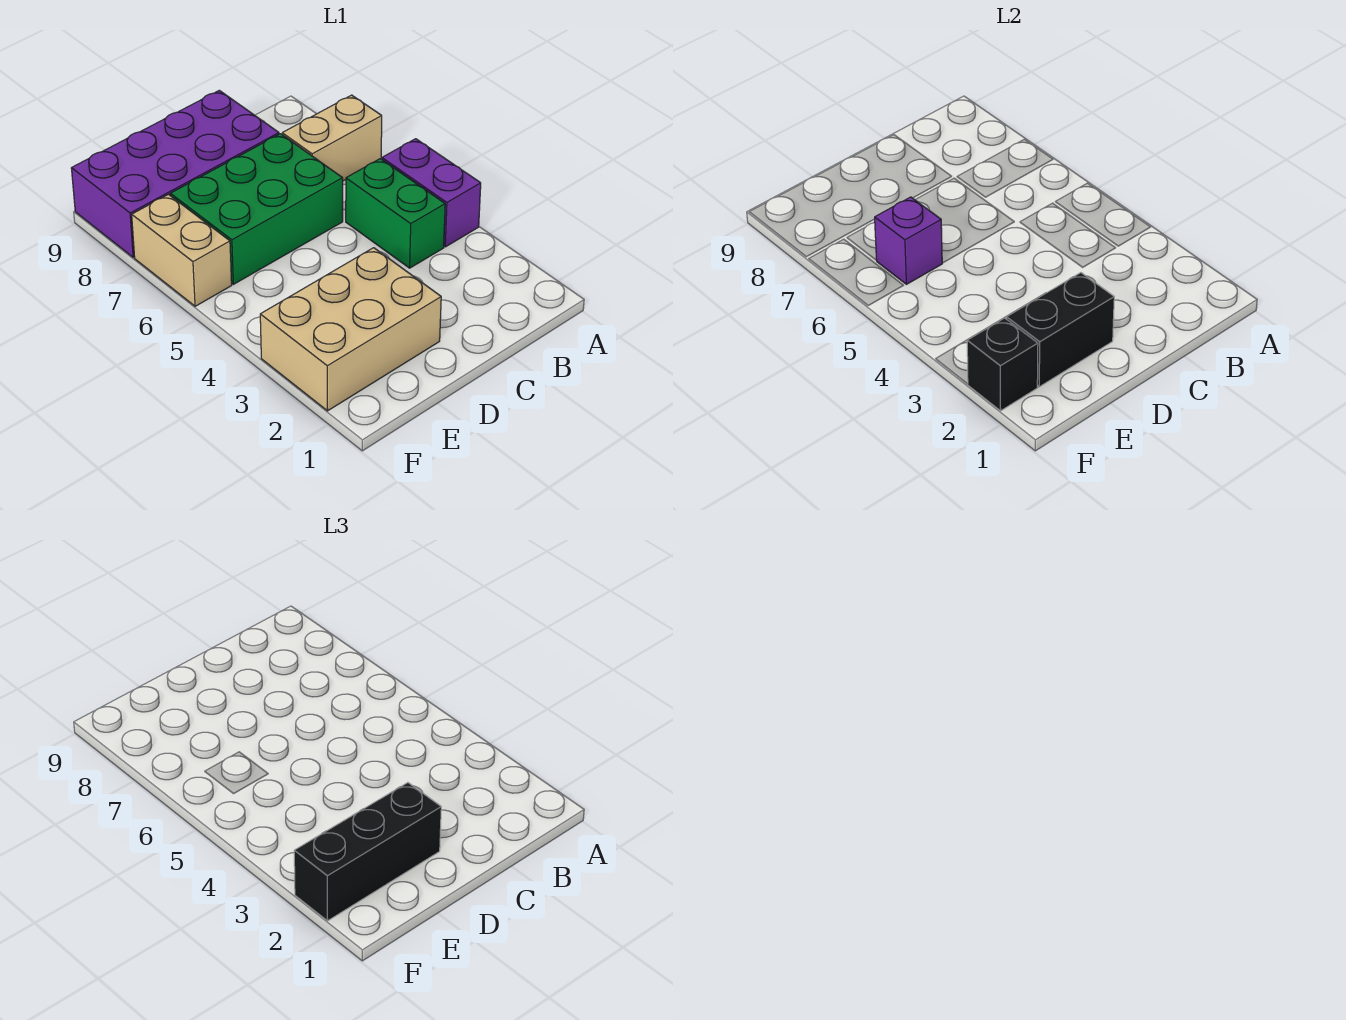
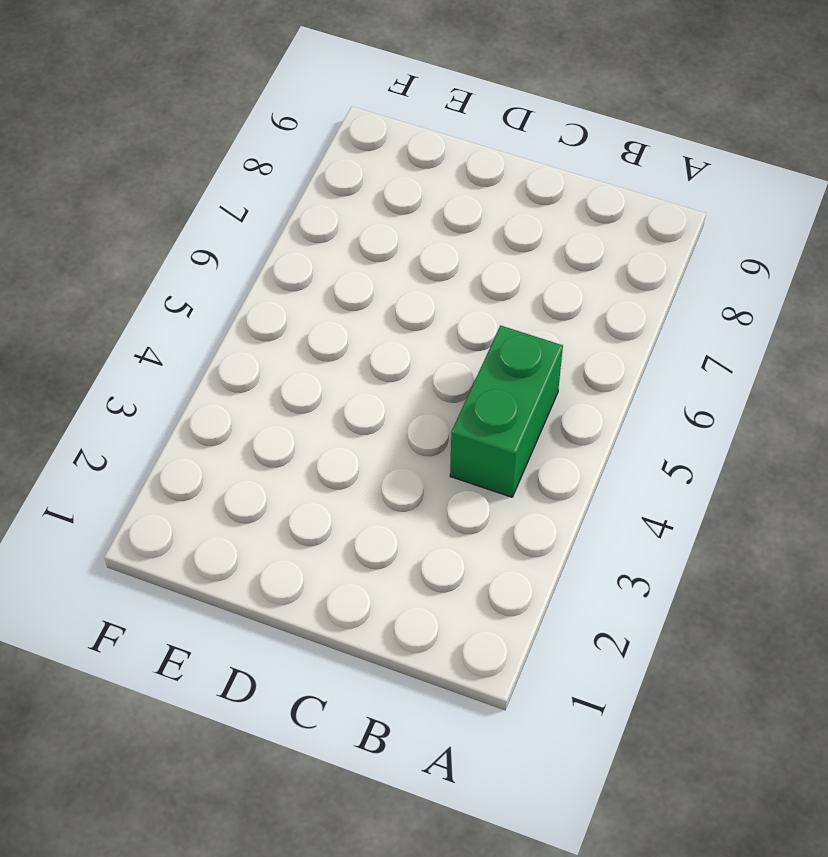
none -> purple brick A4:A5 level 1
none -> tan brick A7:B7 level 1

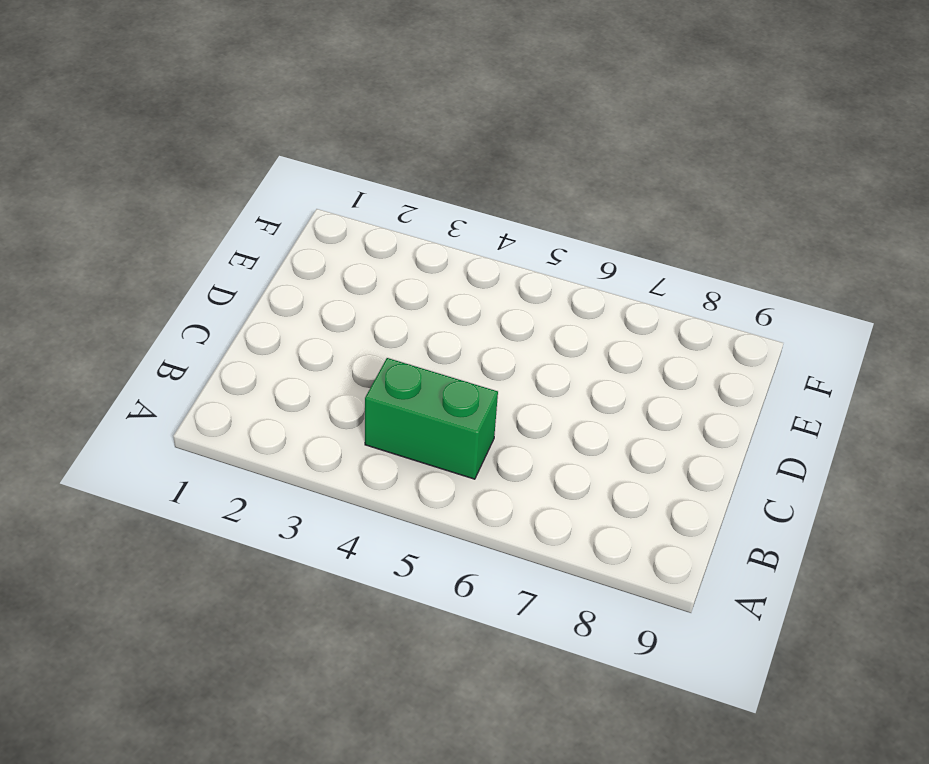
none -> purple brick A4:A5 level 1
none -> tan brick A7:B7 level 1

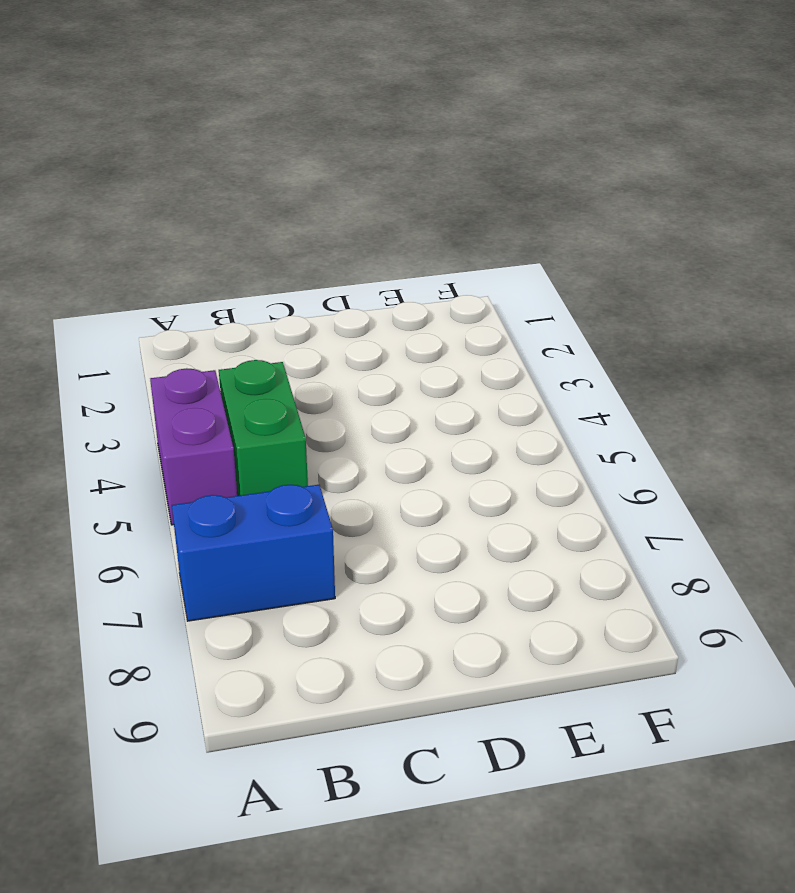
blue brick A7:B7 level 1 -> tan brick A7:B7 level 1
none -> green brick C6:E7 level 1
none -> purple brick C8:F9 level 1

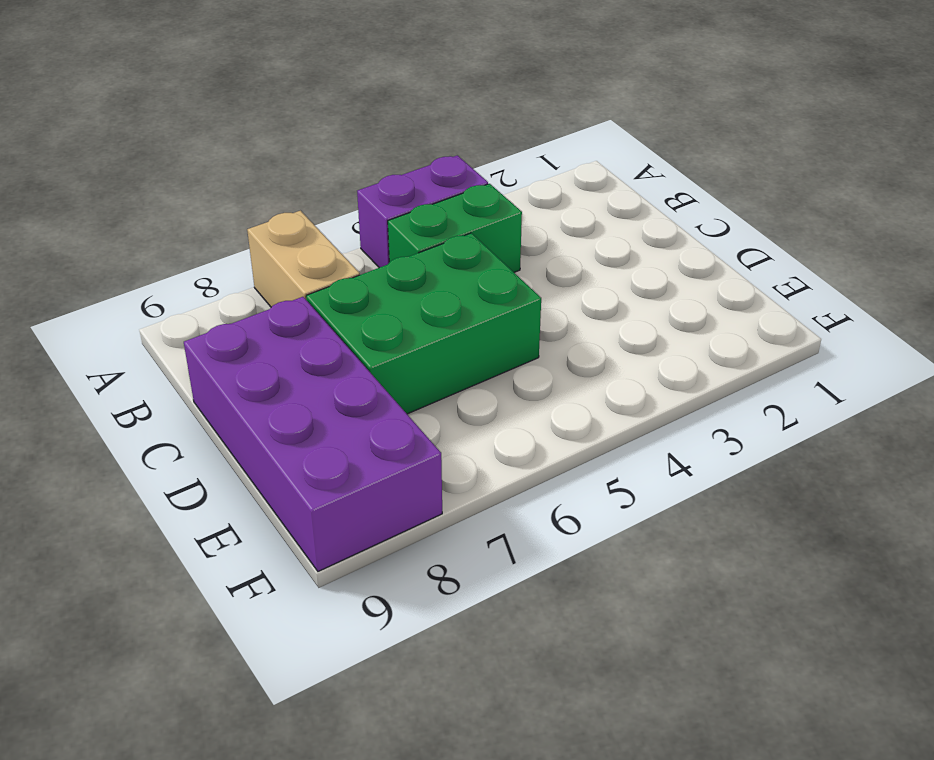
green brick C5:D7 level 1 -> green brick C6:E7 level 1
none -> tan brick D2:F3 level 1
none -> tan brick F6:F7 level 1

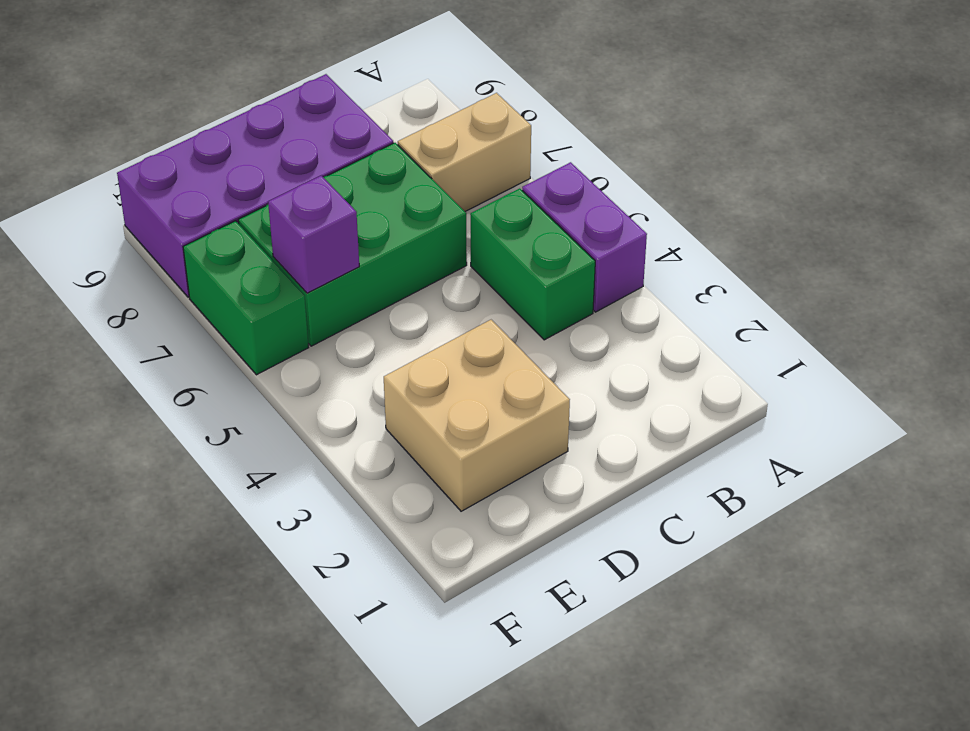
tan brick D2:E3 level 1 -> tan brick D2:F3 level 1
green brick F6:F7 level 1 -> tan brick F6:F7 level 1
none -> black brick D2:E2 level 2
none -> black brick F2 level 2

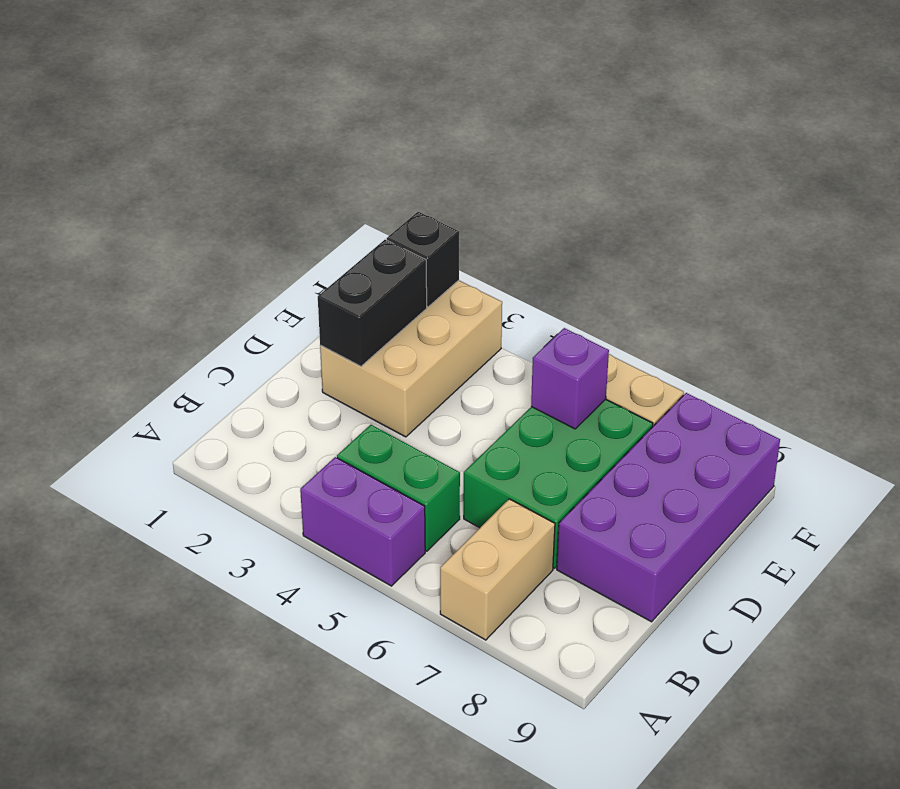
none -> black brick D2:F2 level 3

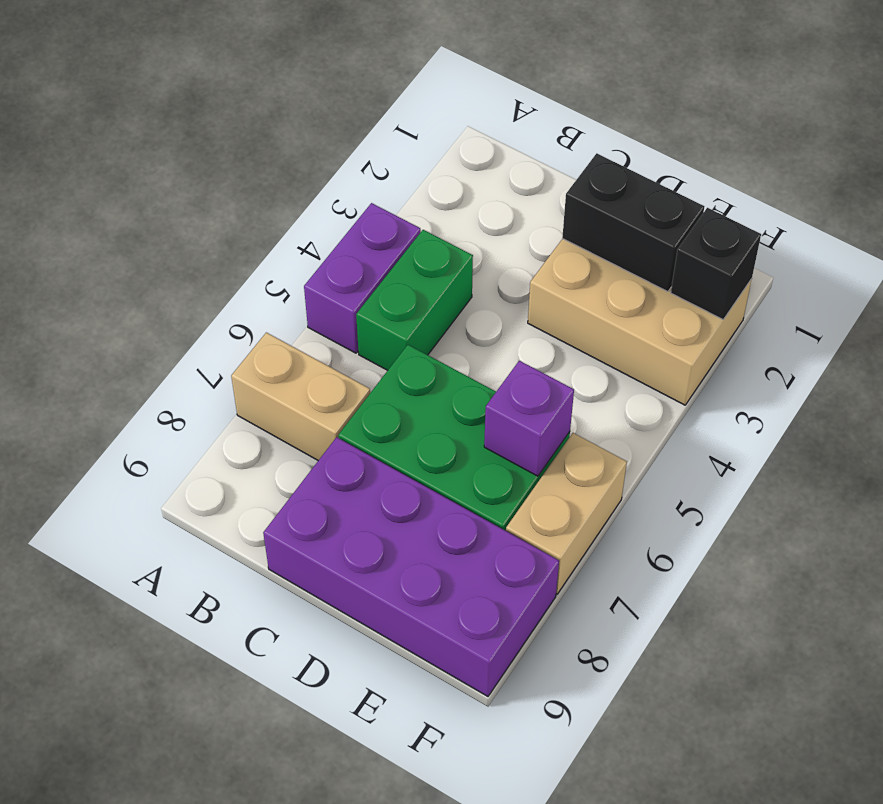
none -> black brick D2:F2 level 3

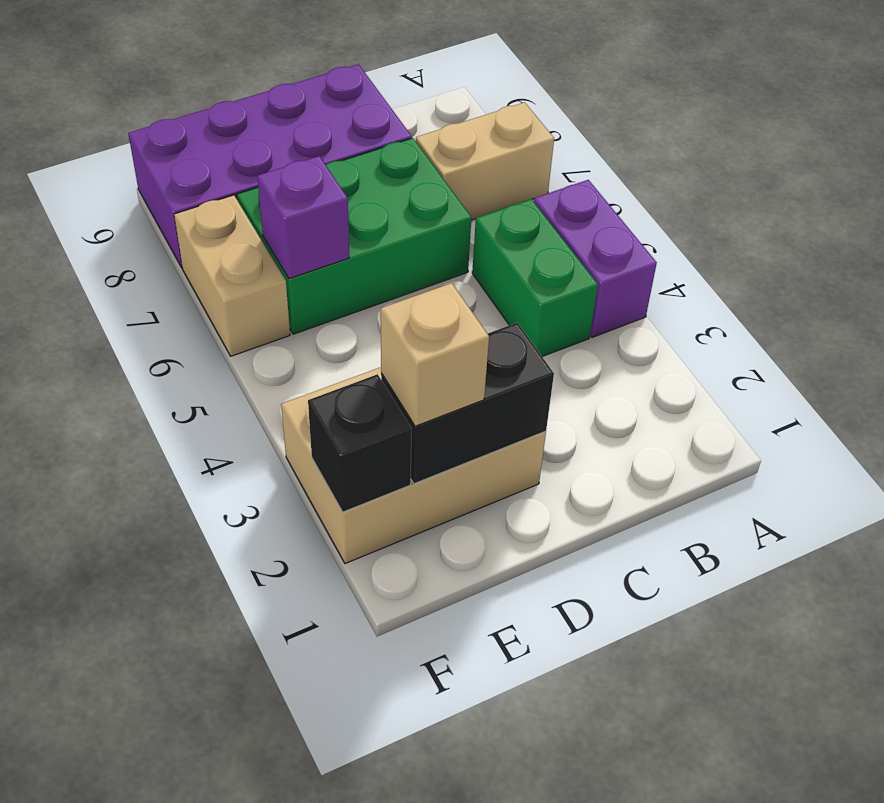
tan brick E2 level 3 -> black brick D2:F2 level 3

